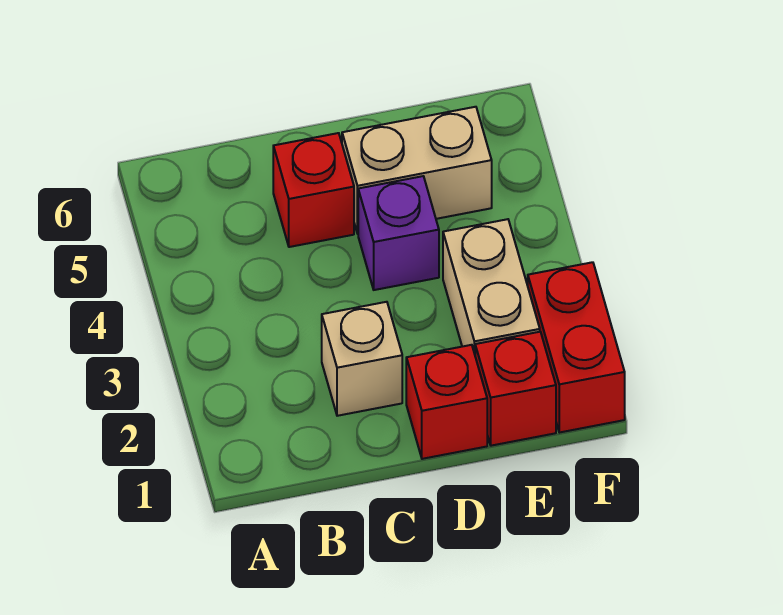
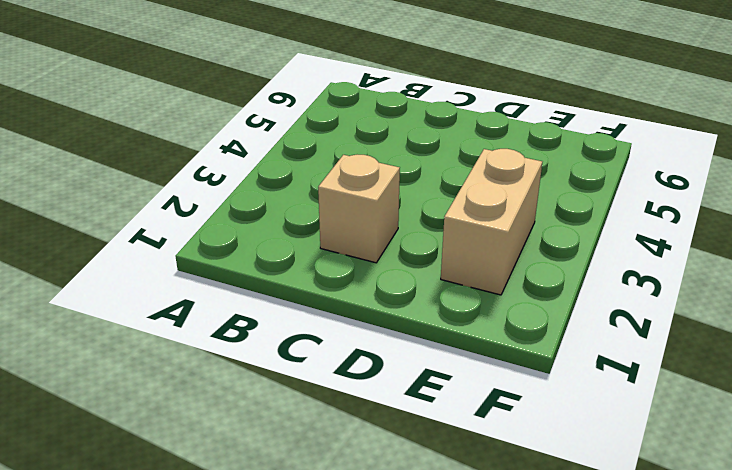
none -> red brick C5 level 1
none -> red brick D1 level 1

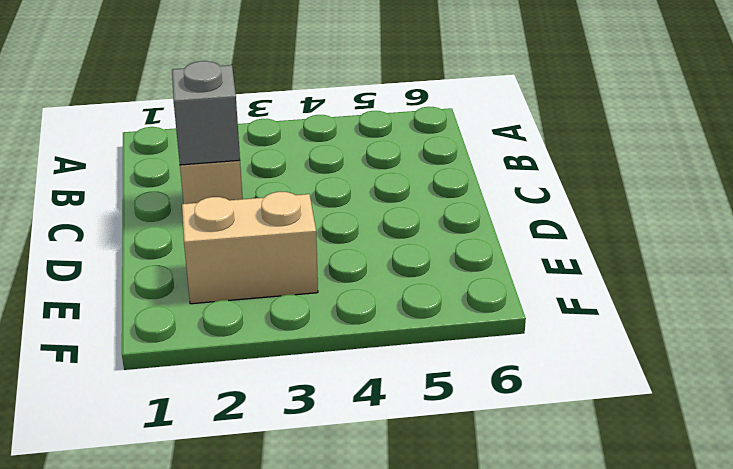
grey brick C2 level 2 -> none
none -> red brick C5 level 1
none -> red brick D1 level 1

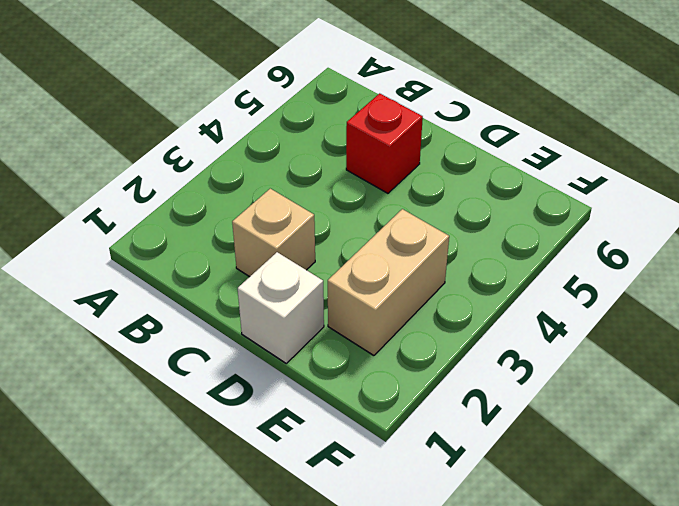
white brick D1 level 1 -> red brick D1 level 1
none -> purple brick D4 level 1
none -> tan brick D5:E5 level 1

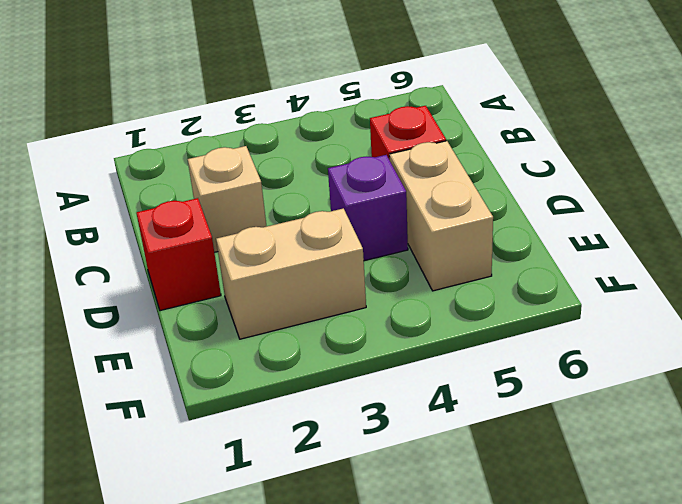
none -> red brick E1 level 1
none -> red brick F1:F2 level 1

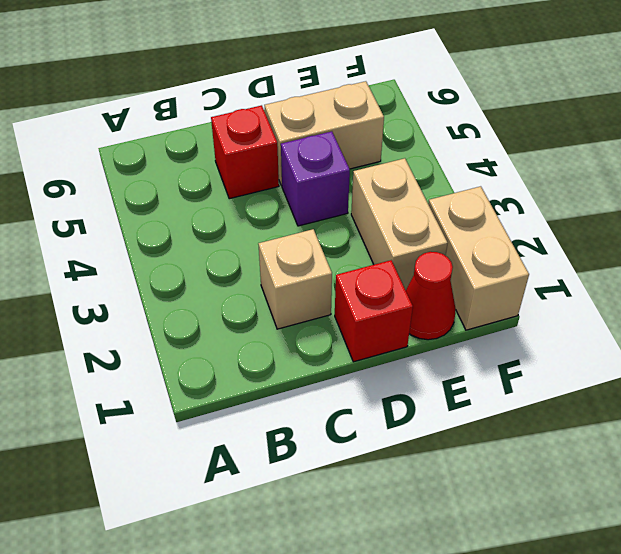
red cone E1 level 1 -> red brick E1 level 1
tan brick F1:F2 level 1 -> red brick F1:F2 level 1

